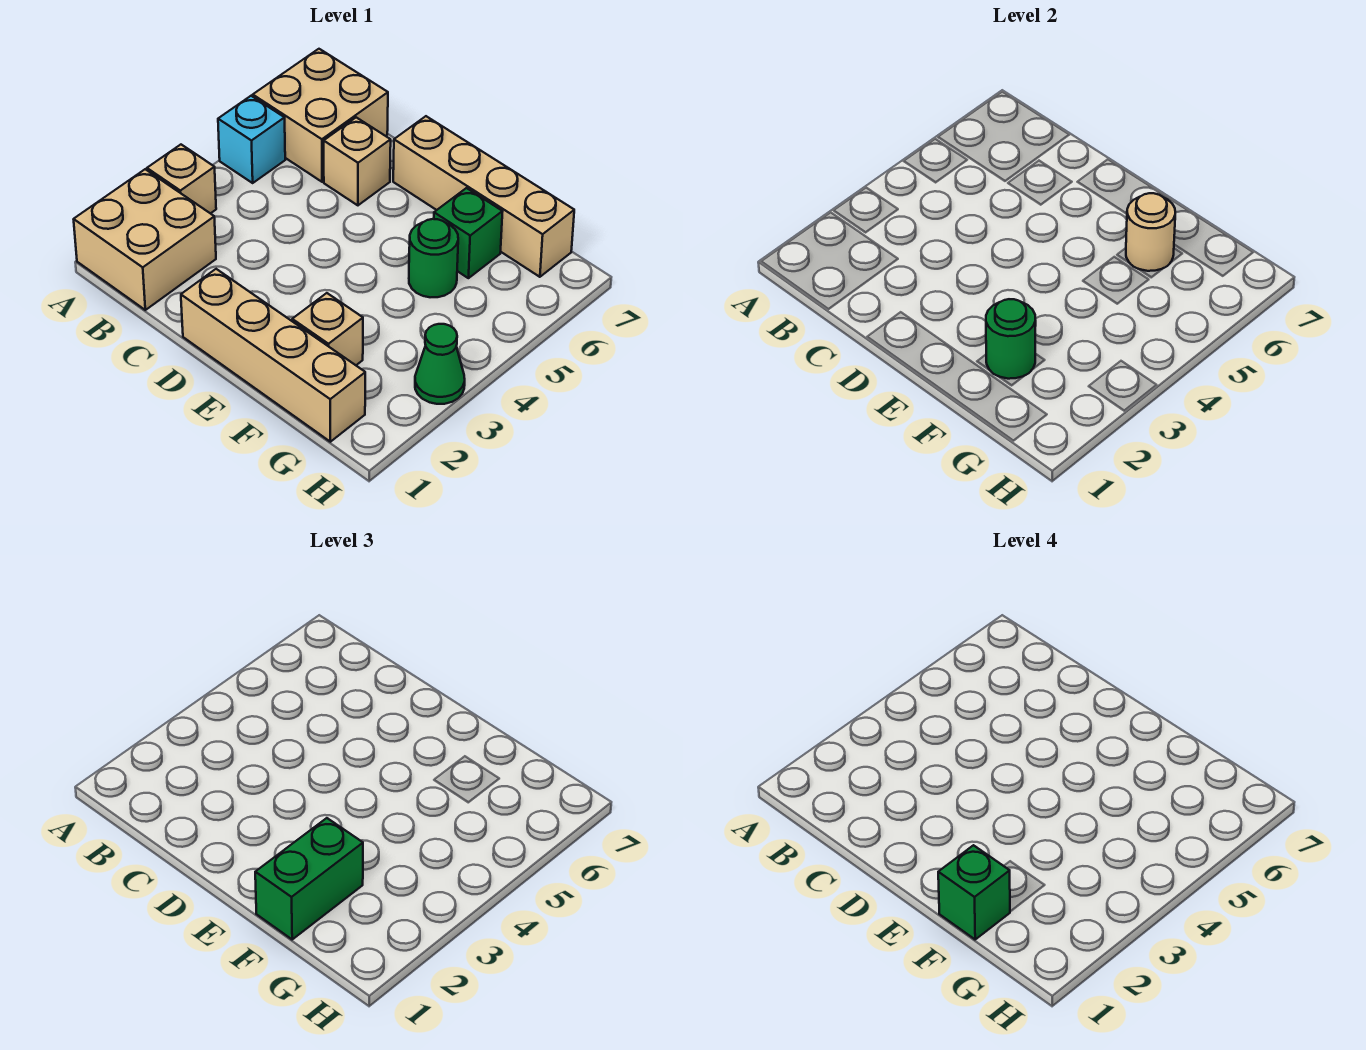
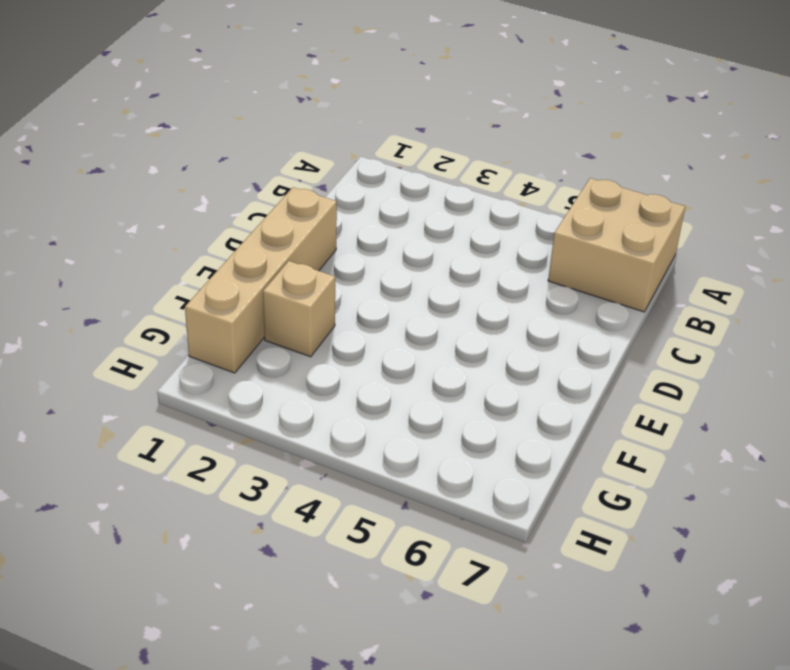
none -> tan brick A1:B2 level 1
none -> tan brick A3 level 1
none -> cyan brick A5 level 1

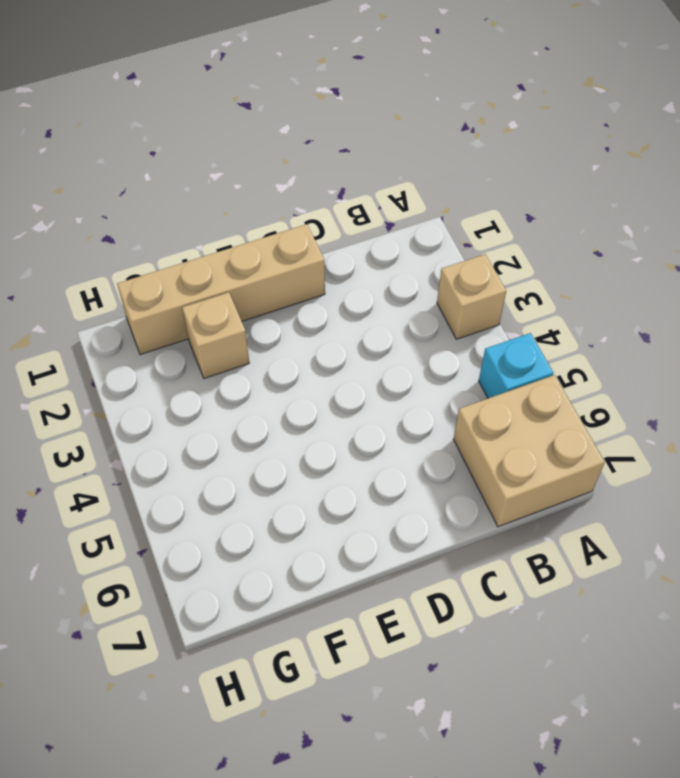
none -> tan brick A1:B2 level 1
none -> tan brick C6 level 1
none -> tan brick D7:G7 level 1

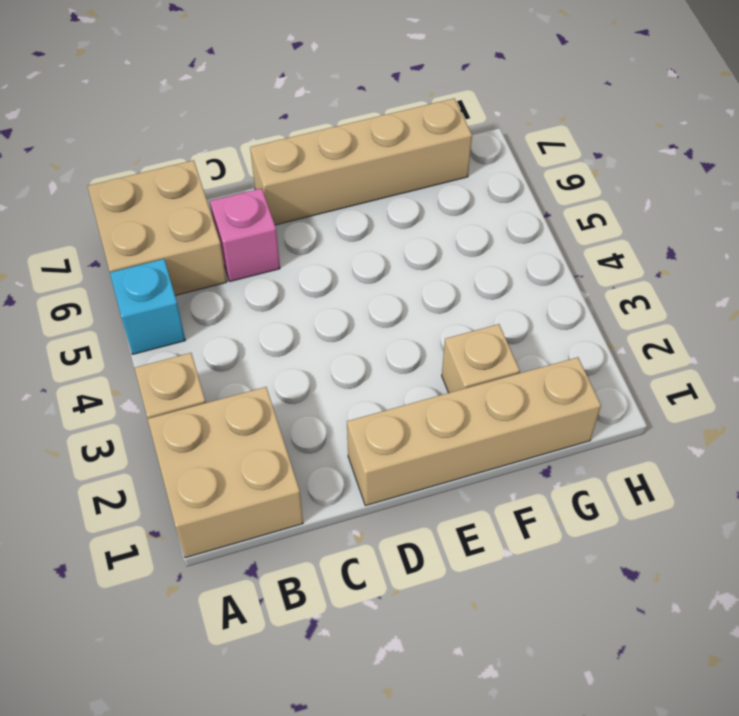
pink brick C6 level 1 -> tan brick C6 level 1
none -> green round brick F5 level 1
none -> green brick F6 level 1
none -> green cone H3 level 1

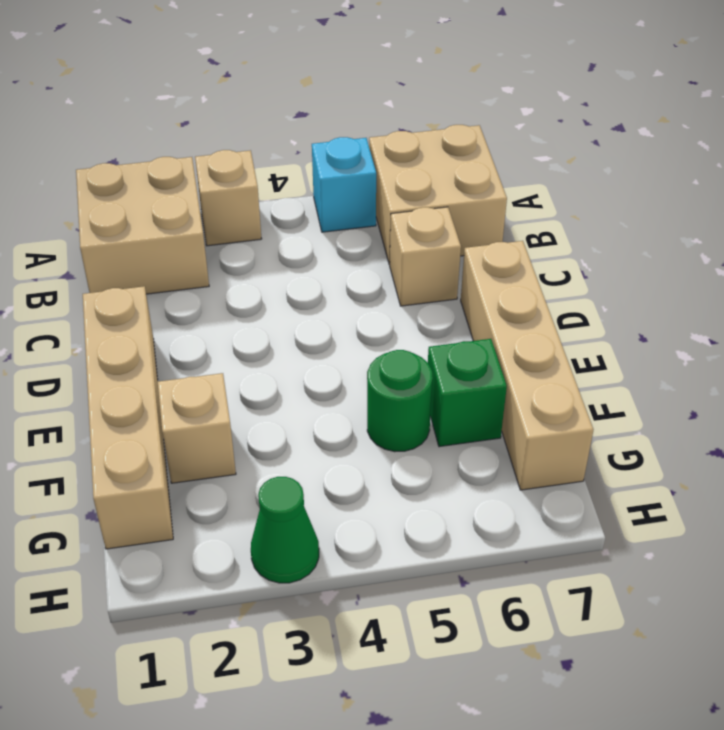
none -> green round brick F2 level 2
none -> tan round brick F6 level 2
none -> green brick F1:F2 level 3

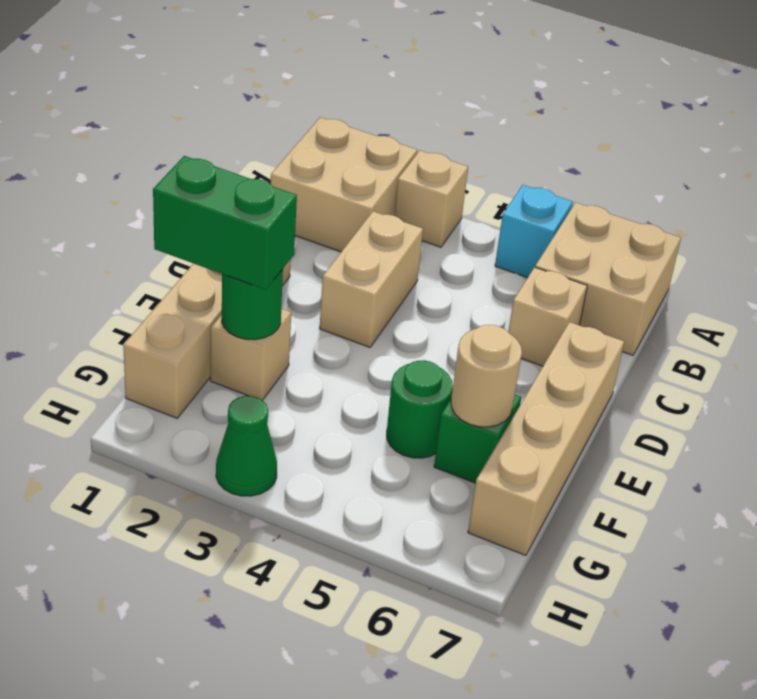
tan brick C3:D3 level 1 -> none
none -> green brick F1 level 4

